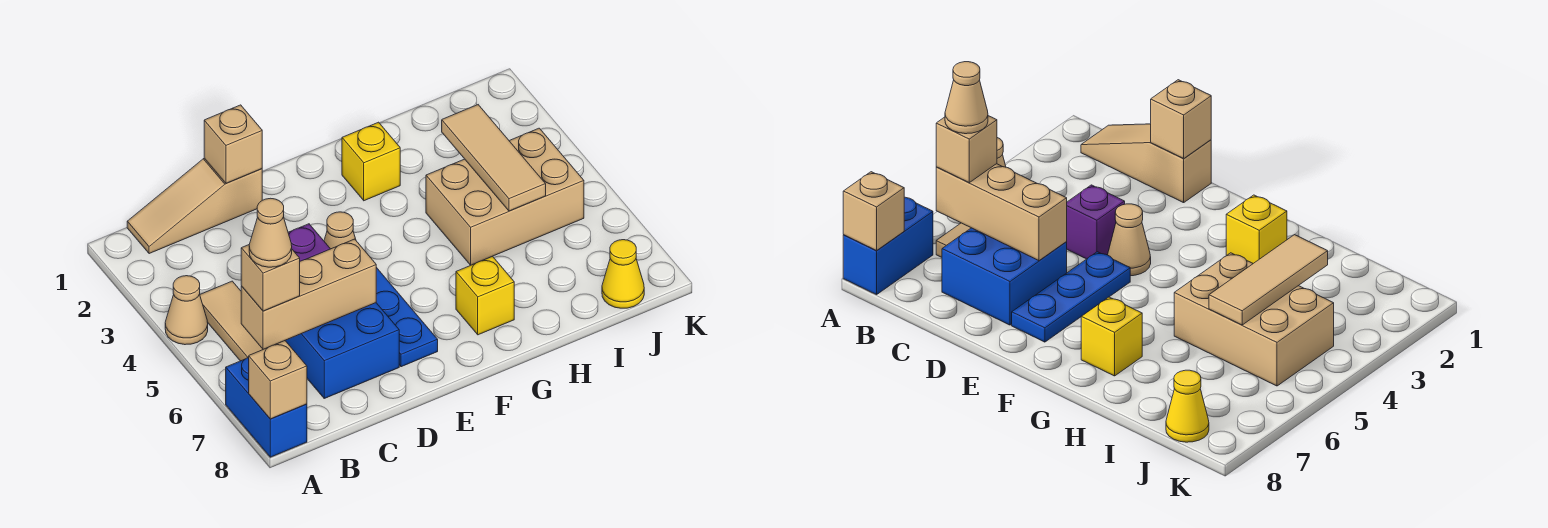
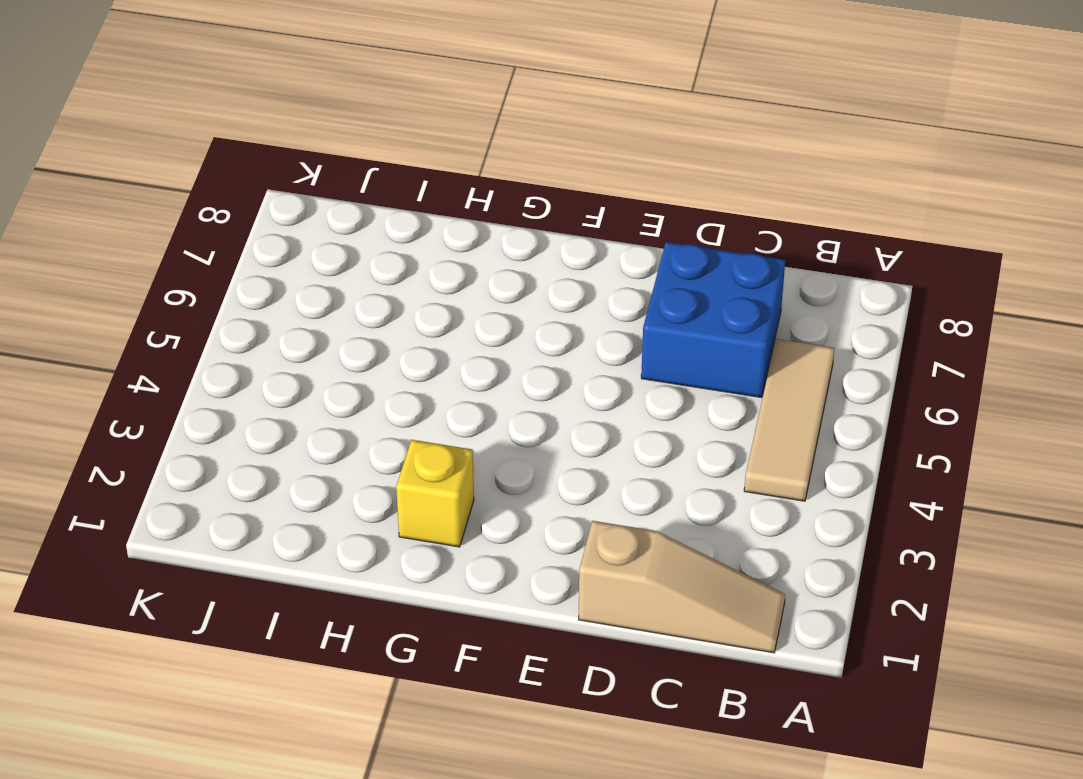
none -> tan cone A4 level 1
none -> blue brick A7:A8 level 1
none -> purple brick D4 level 1

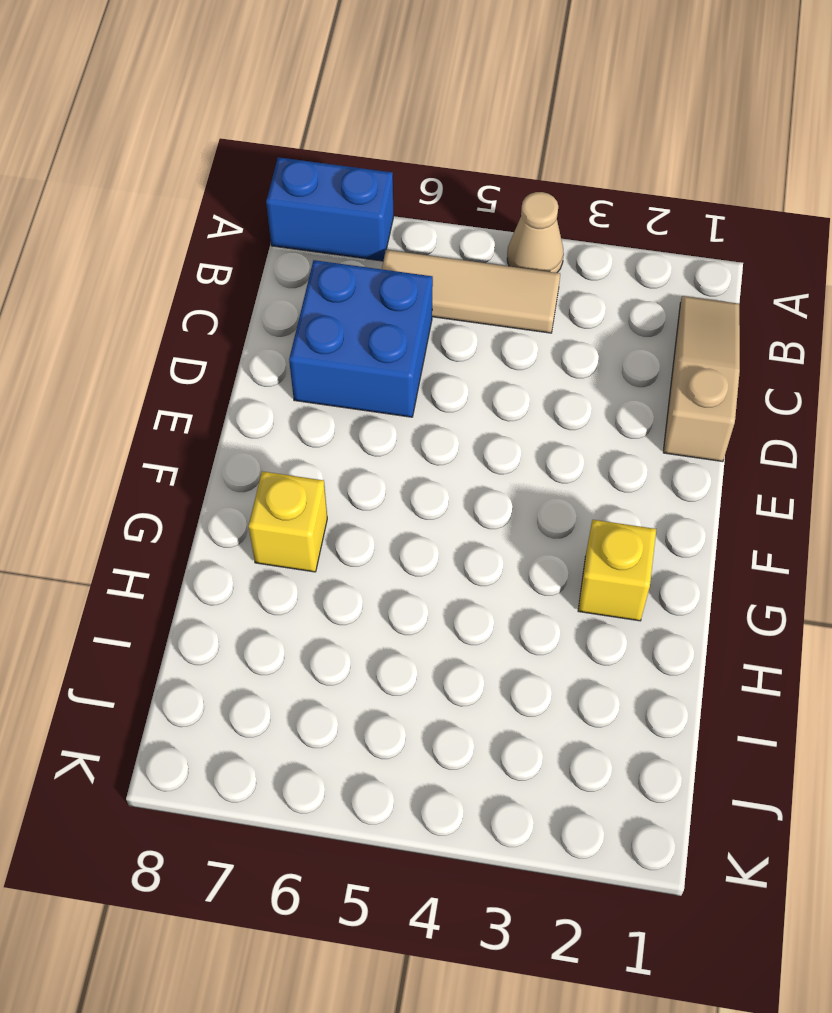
none -> purple brick D4 level 1
none -> tan cone E4 level 1
none -> blue plate E5:E7 level 1

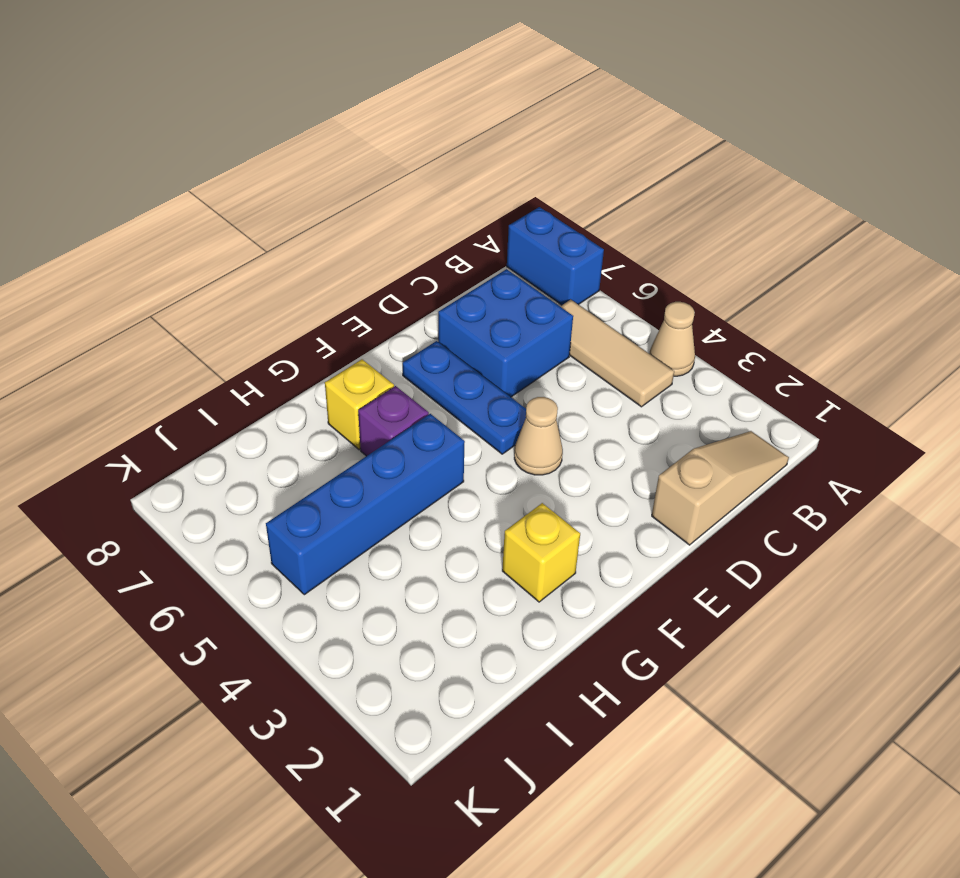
blue brick G5:J5 level 1 -> tan brick H4:J5 level 1
purple brick G6 level 1 -> purple brick D4 level 1
none -> yellow cone J8 level 1
none -> tan brick A8 level 2
none -> tan brick B6:D6 level 2

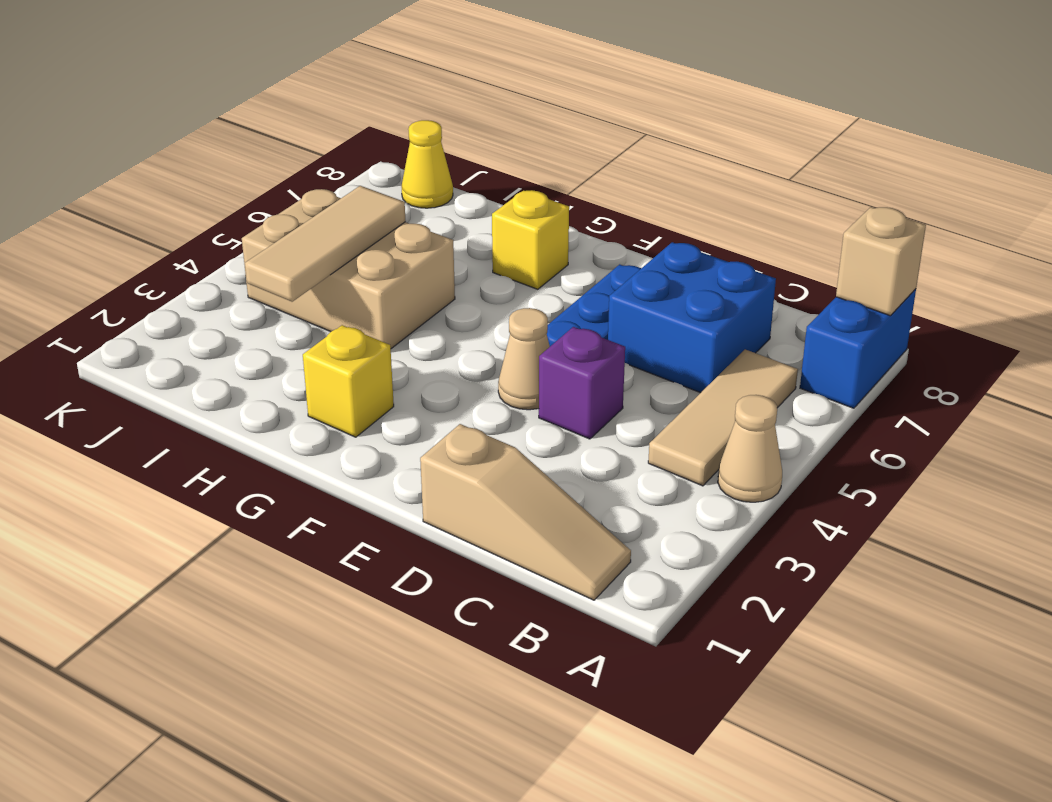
none -> tan brick B6:D6 level 2
none -> tan brick D1 level 2
none -> tan brick B6 level 3

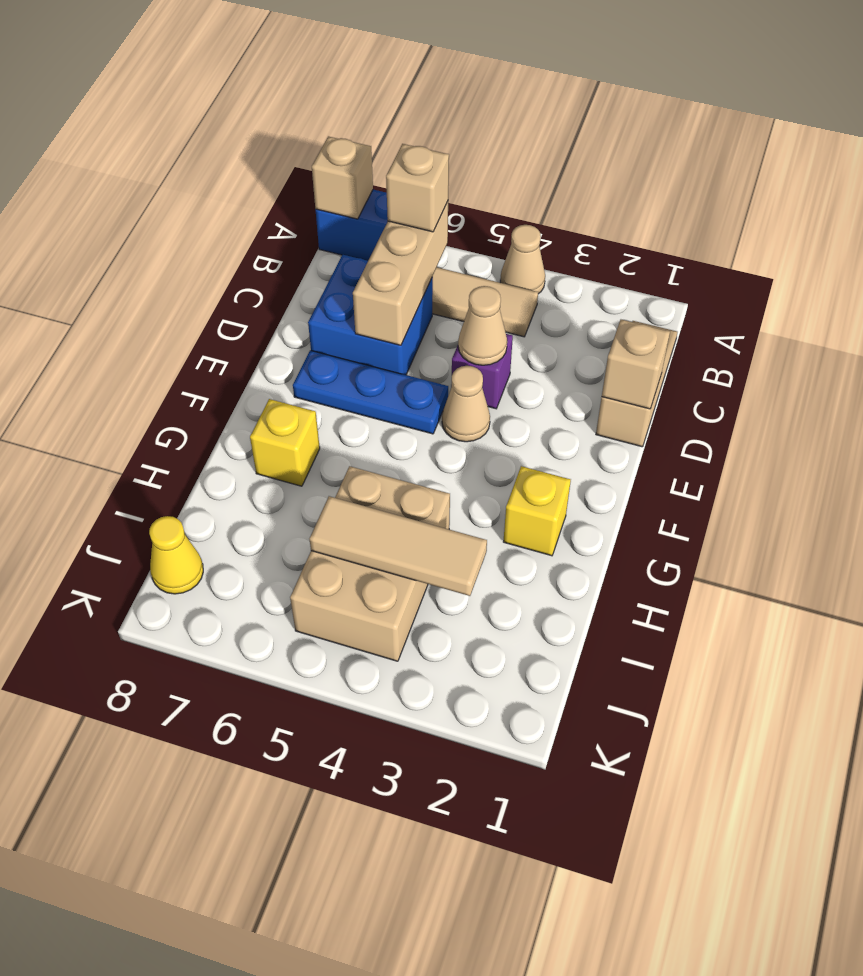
tan cone D4 level 2 -> tan cone B6 level 4

